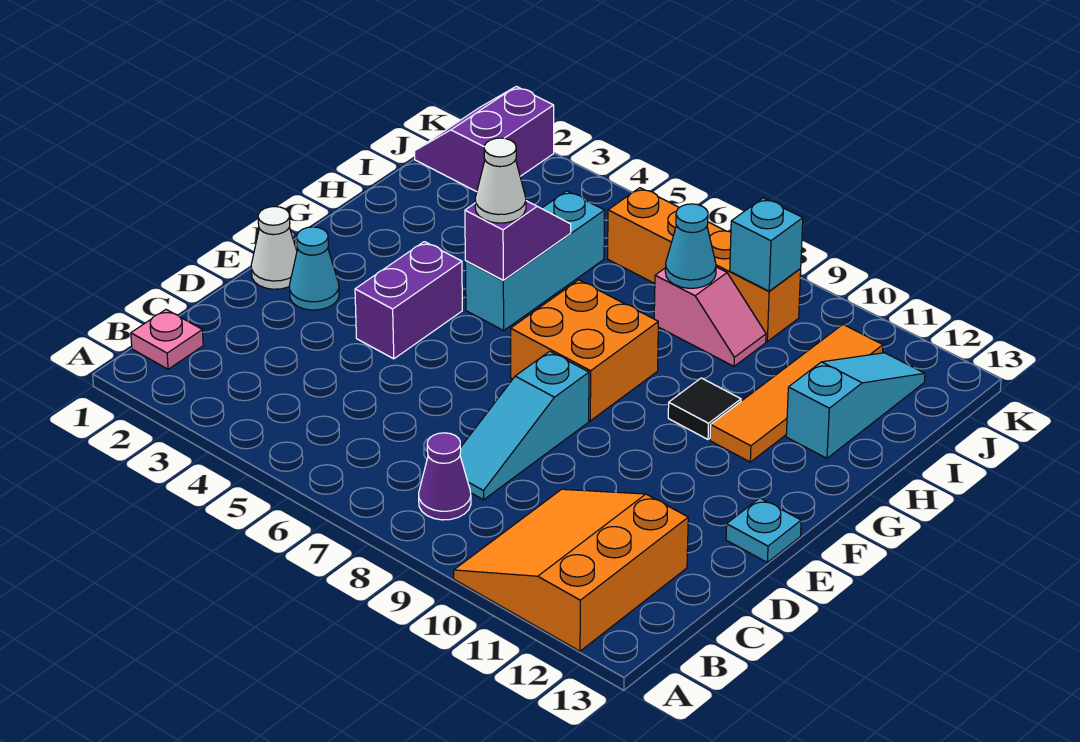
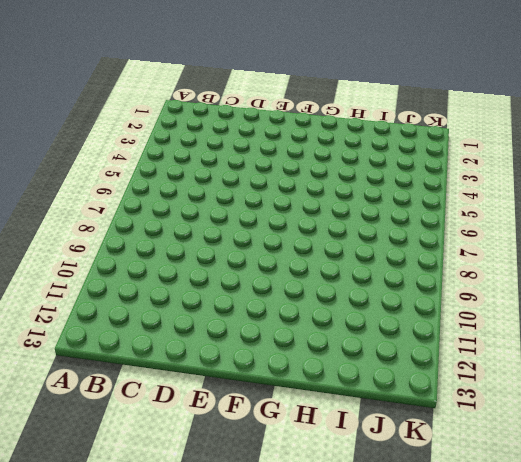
none -> orange slope A10:C12 level 1 top 12
none -> pink plate B1 level 1
none -> purple cone B8 level 1

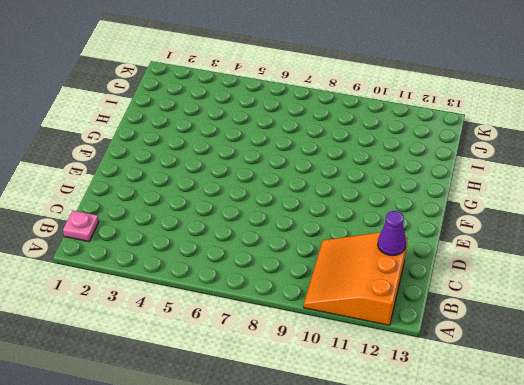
purple cone C12 level 2 -> purple cone B8 level 1
none -> cyan slope C8:E8 level 1 top E
none -> white cone E1 level 1
none -> cyan cone E2 level 1

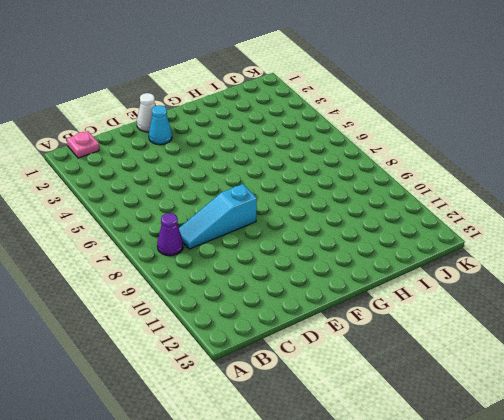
none -> orange slope A10:C12 level 1 top 12
none -> purple brick E4:F4 level 1
none -> cyan plate E13 level 1

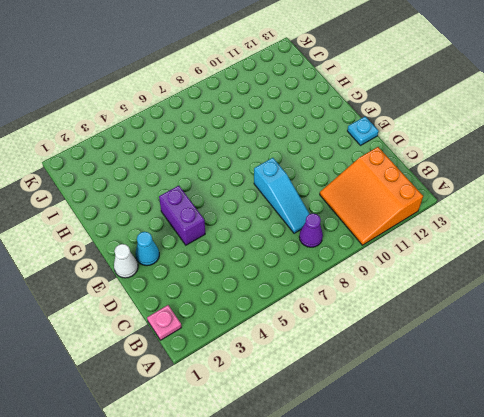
none -> orange brick F7:G8 level 1
none -> cyan brick G5:I5 level 1
none -> black tile G10 level 1

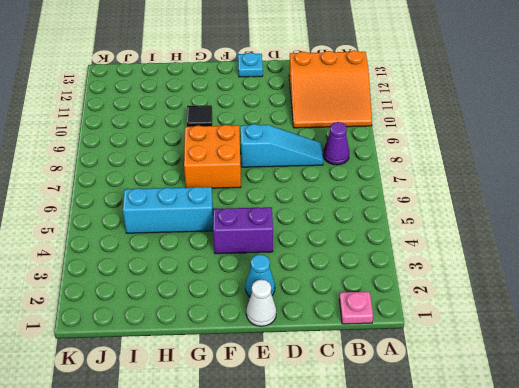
none -> orange tile G11:J11 level 1
none -> cyan slope H12:J12 level 1 top H
none -> pink slope I8:I9 level 1 top 8

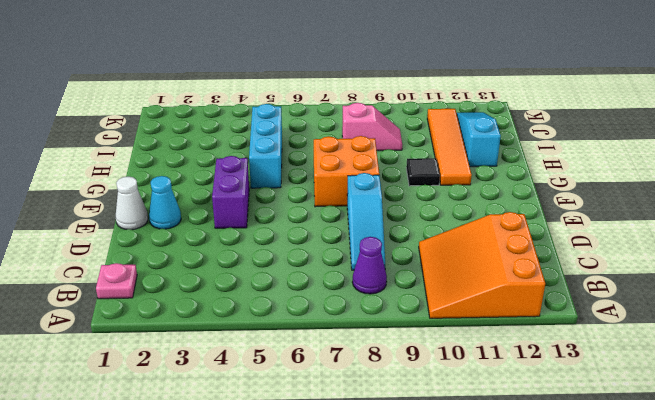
none -> cyan plate E13 level 1
none -> purple slope J1:K2 level 1 top 2
none -> orange brick J6:J9 level 1

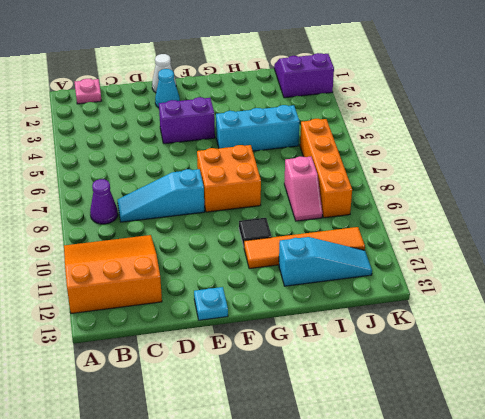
none -> purple slope G5:H5 level 2 top G
none -> cyan cone I8 level 2
none -> cyan brick J9 level 2

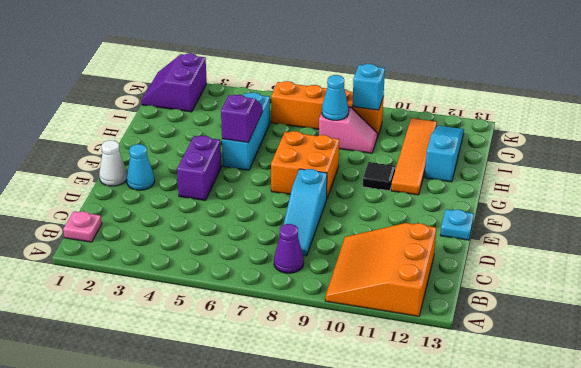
none -> white cone G5 level 3

